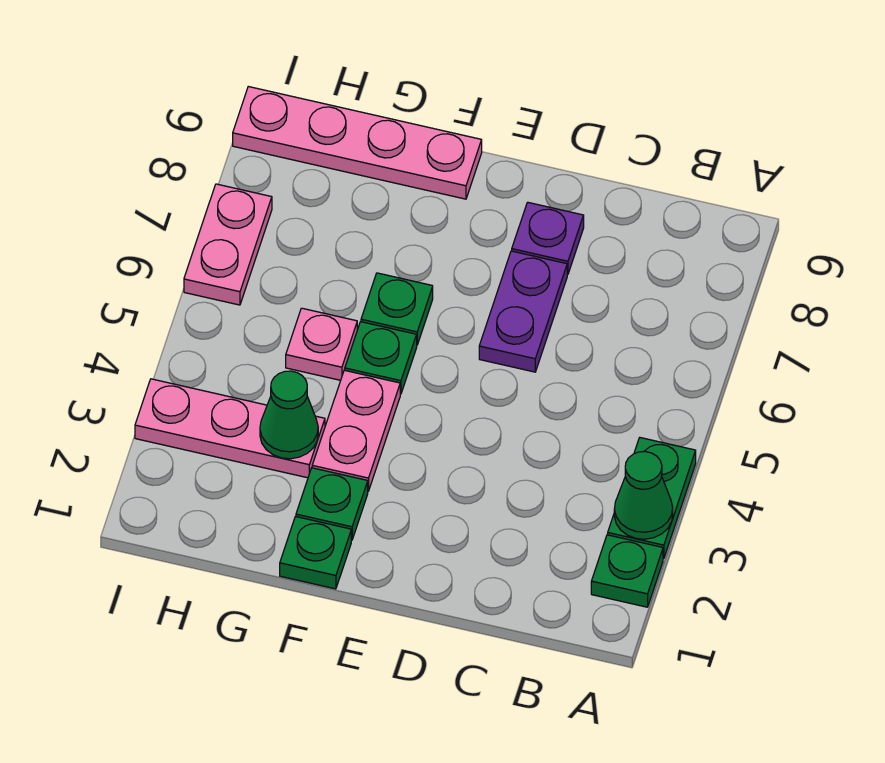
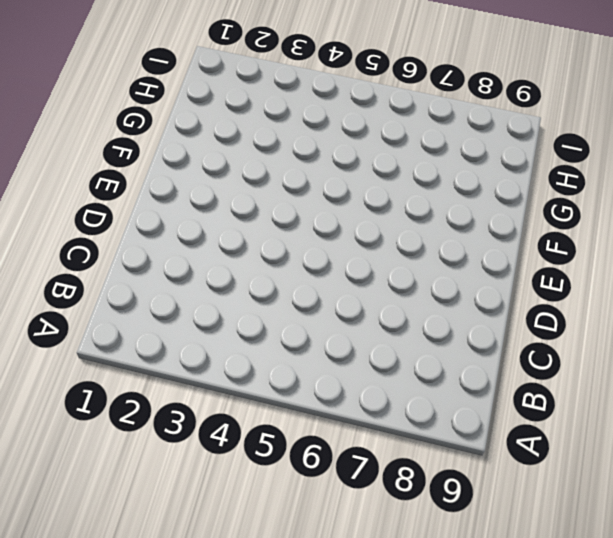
none -> green plate A2 level 1
none -> green plate A3:A4 level 1
none -> purple plate D6:D7 level 1

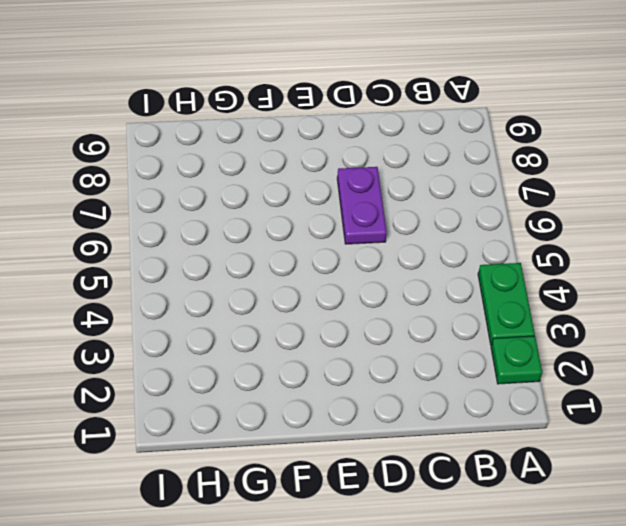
none -> purple plate D8 level 1
none -> green plate F1 level 1
none -> green plate F2 level 1

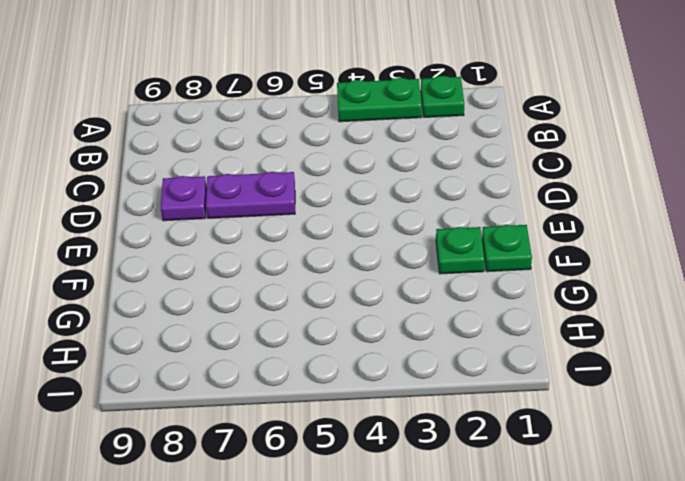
none -> pink plate F3:F4 level 1
none -> green plate F5 level 1
none -> green plate F6 level 1

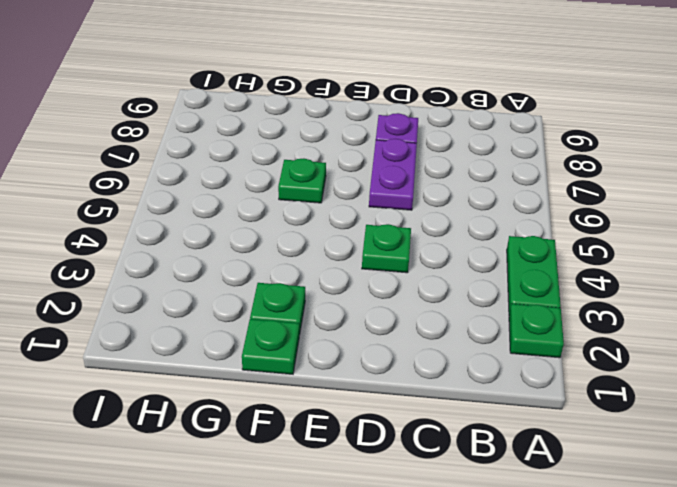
green plate D4 level 1 -> green plate F5 level 1
none -> pink plate F3:F4 level 1
none -> pink plate F9:I9 level 1
none -> pink plate G3:I3 level 1

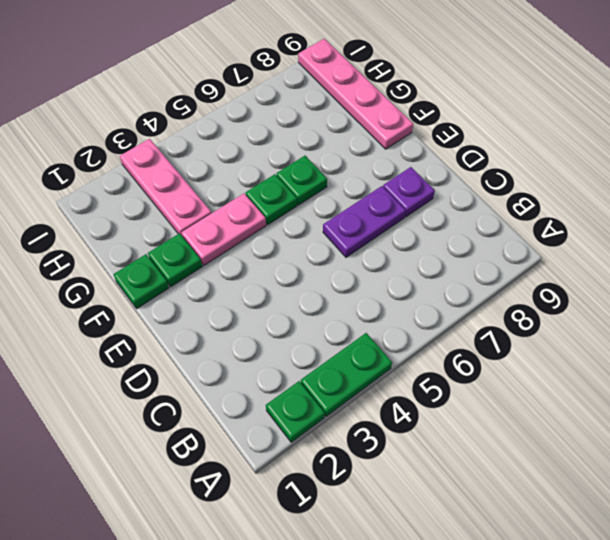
none -> pink plate G5 level 1
none -> pink plate I6:I7 level 1
none -> green cone A3 level 2

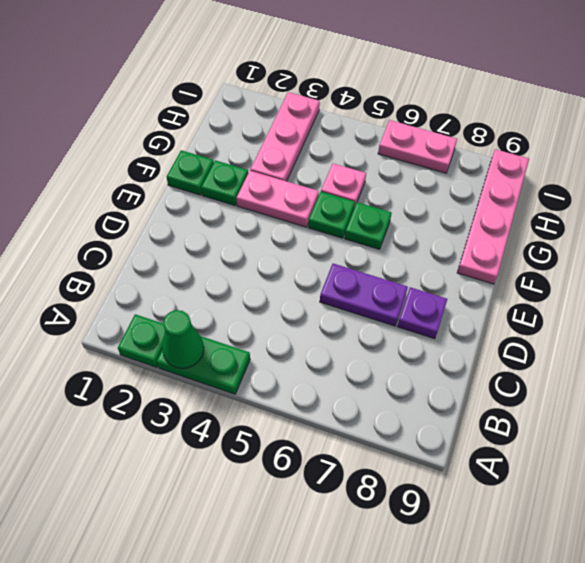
none -> green cone G3 level 2

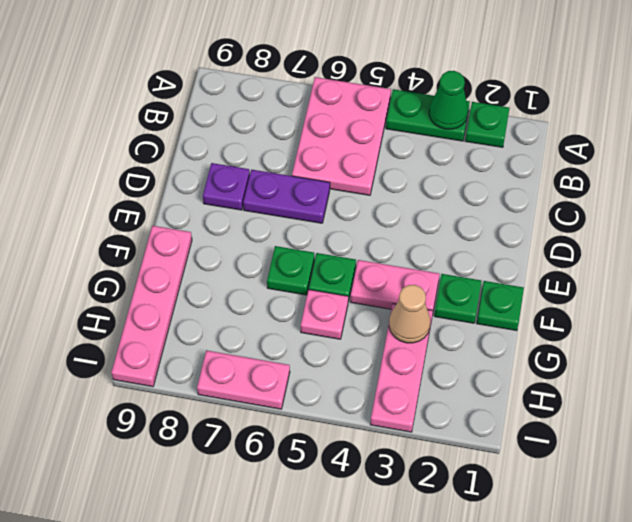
pink plate A5:C6 level 1 -> none
tan cone G3 level 2 -> green cone G3 level 2

